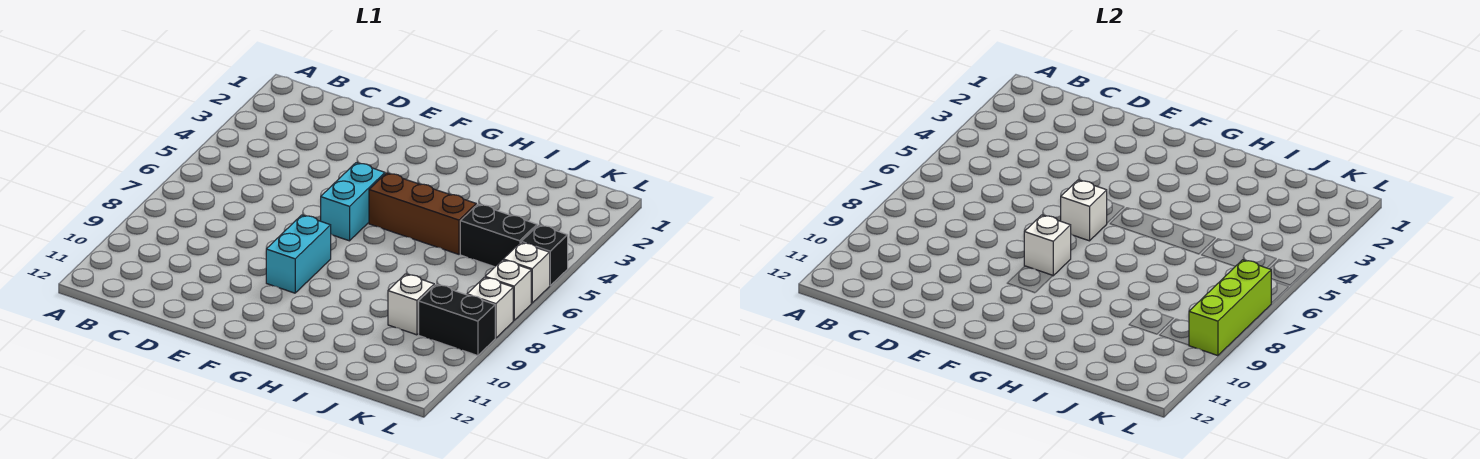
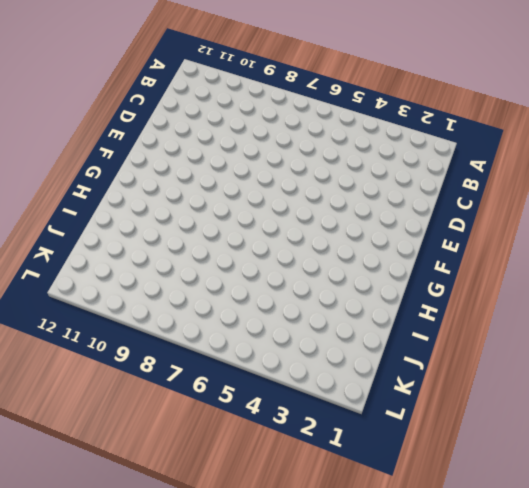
none -> cyan brick F5:F6 level 1
none -> cyan brick F8:F9 level 1
none -> brown brick G5:I5 level 1

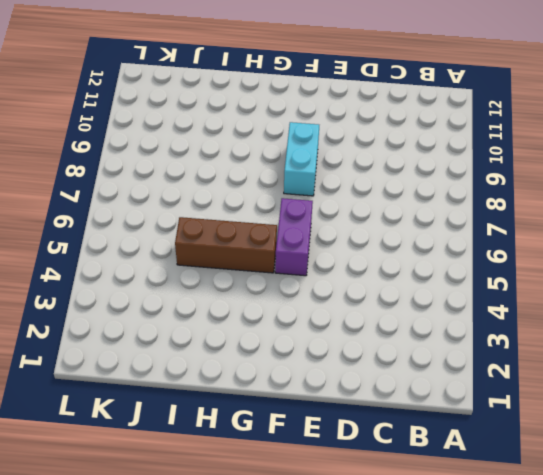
purple brick F5:F6 level 1 -> cyan brick F5:F6 level 1
none -> black brick J5:K5 level 1
none -> white brick J9 level 1
none -> black brick K9:L9 level 1

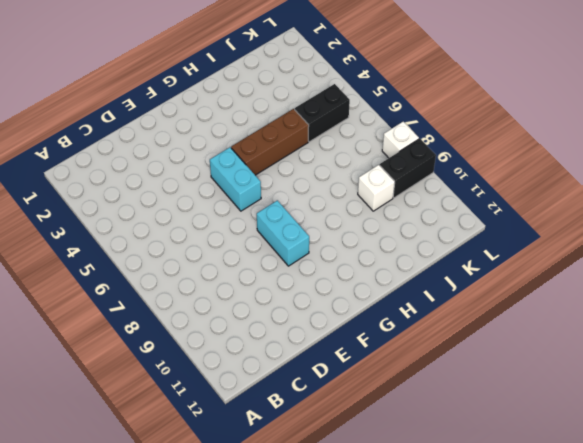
none -> black brick L5 level 1
none -> white brick L6 level 1
none -> white brick L7 level 1

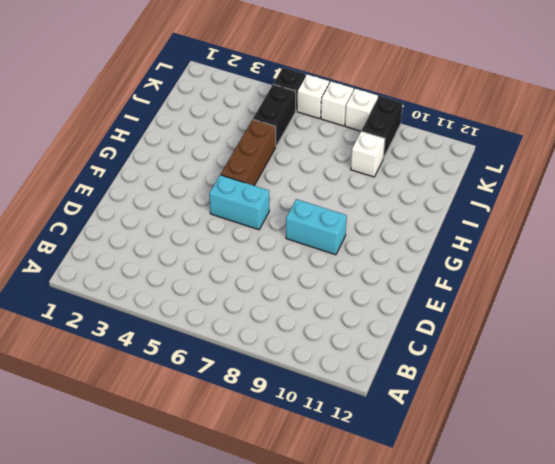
none -> white brick F6 level 2
none -> white brick F8 level 2
none -> lime brick L7:L9 level 2

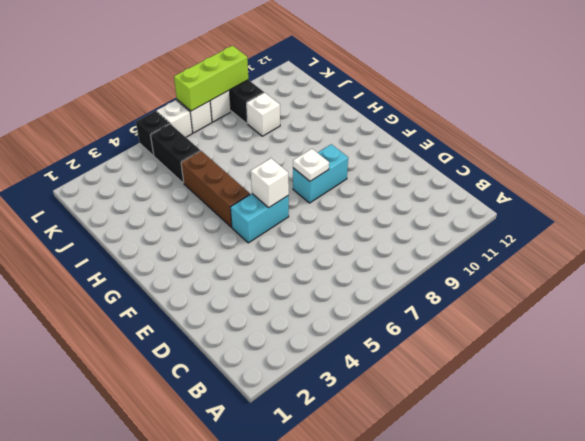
white plate F8 level 2 -> white brick F8 level 2

